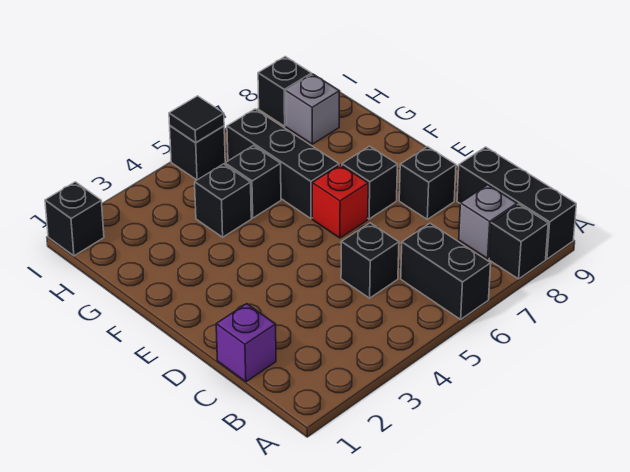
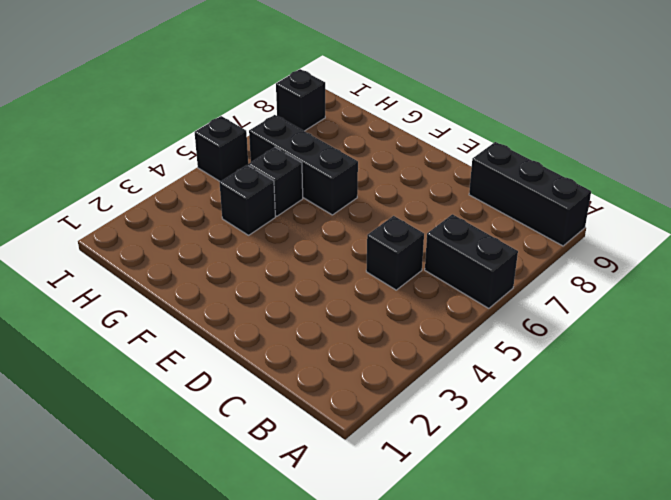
none -> black brick A8 level 1
none -> grey brick B8 level 1
none -> purple brick C1 level 1

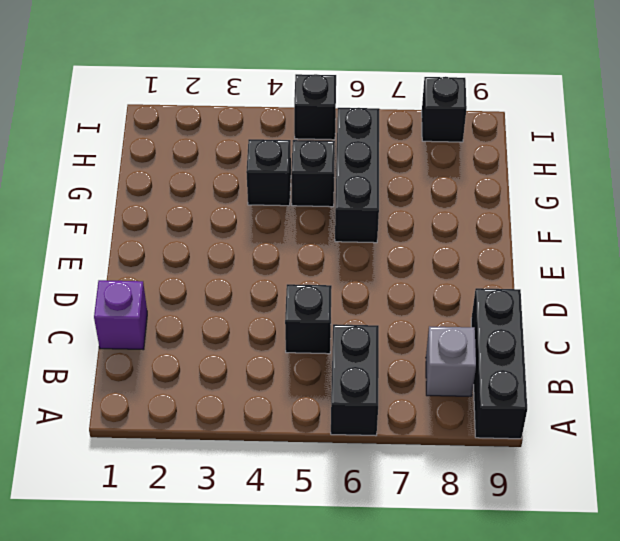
none -> black brick A8 level 1
none -> black brick D8 level 1
none -> red brick E6 level 1

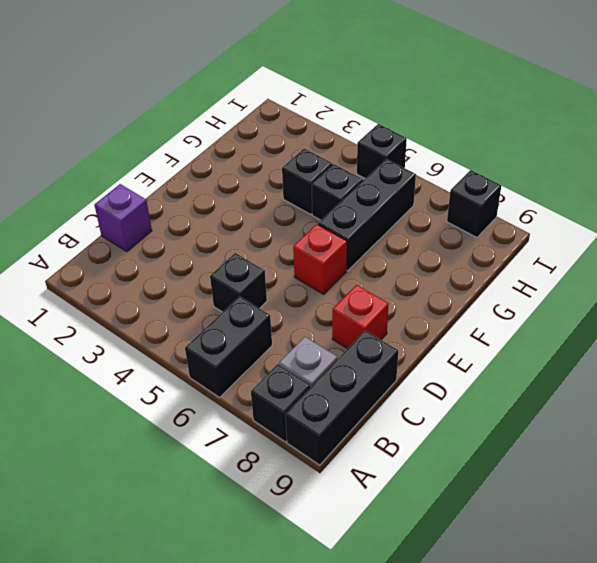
red brick D8 level 1 -> black brick D8 level 1
none -> black brick E7 level 1
none -> grey brick H8 level 1
none -> black brick I1 level 1

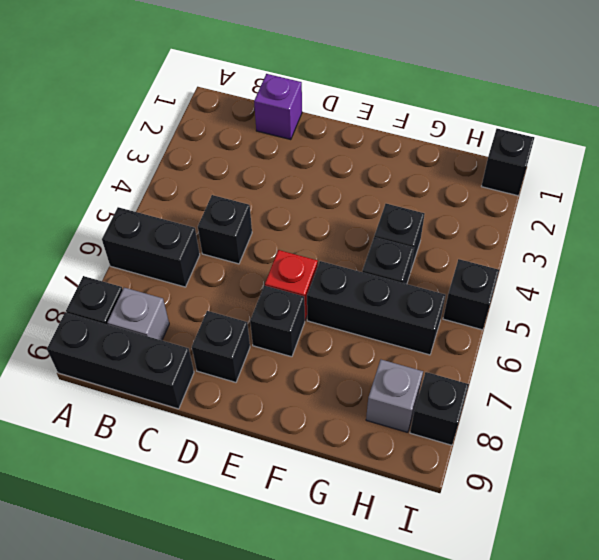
none -> black tile I5 level 2

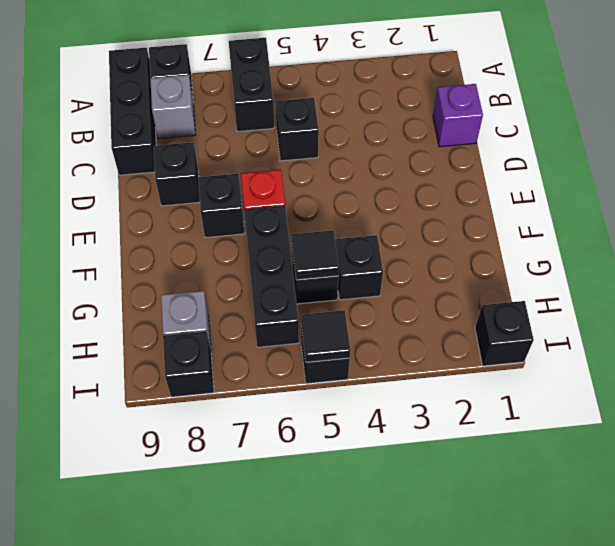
black tile G5 level 2 -> none

